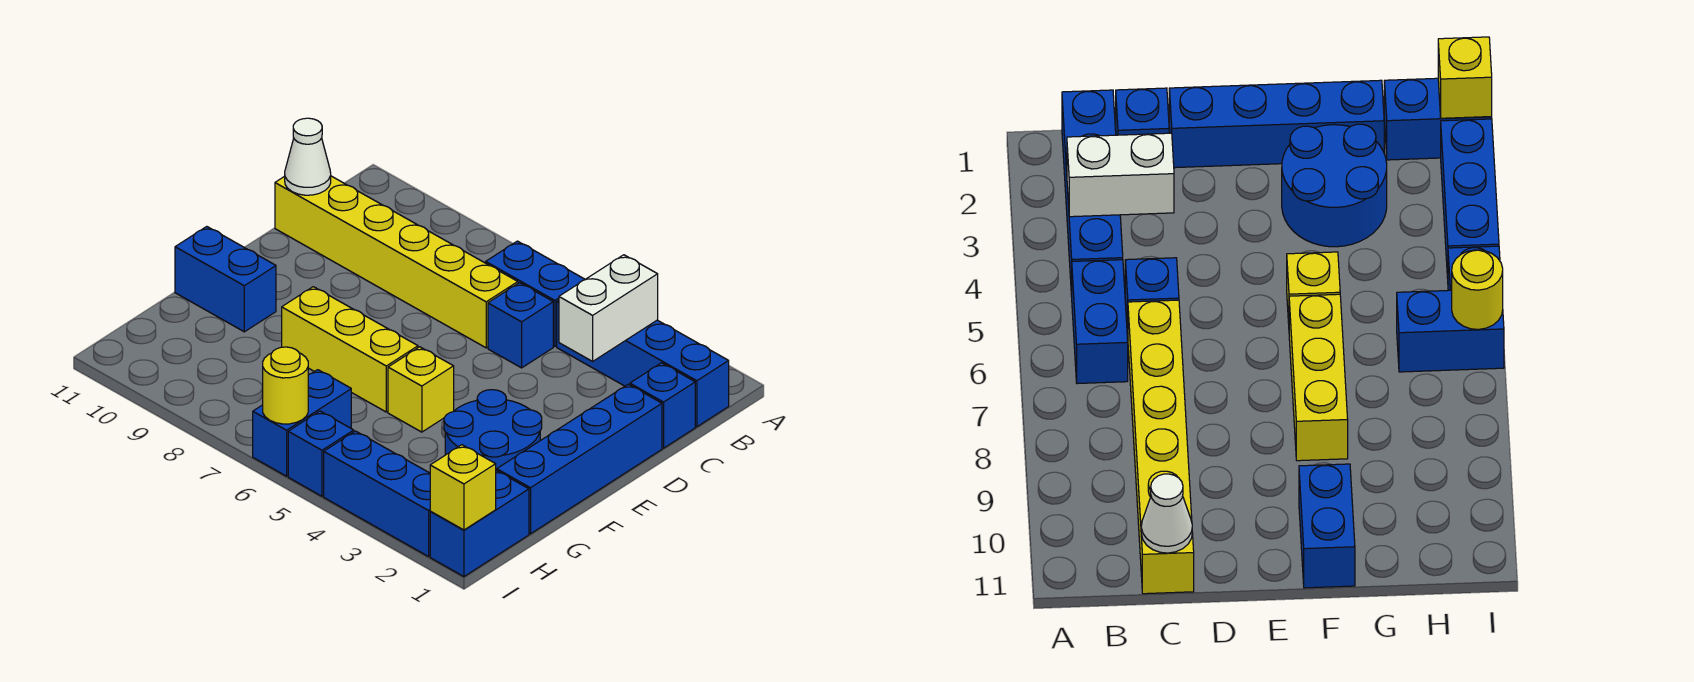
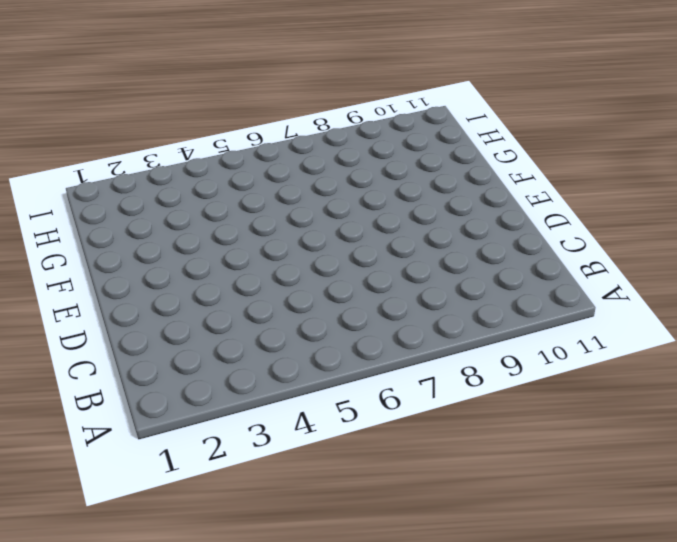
none -> blue brick B1:B4 level 1
none -> blue brick B5:B6 level 1
none -> blue brick C1 level 1

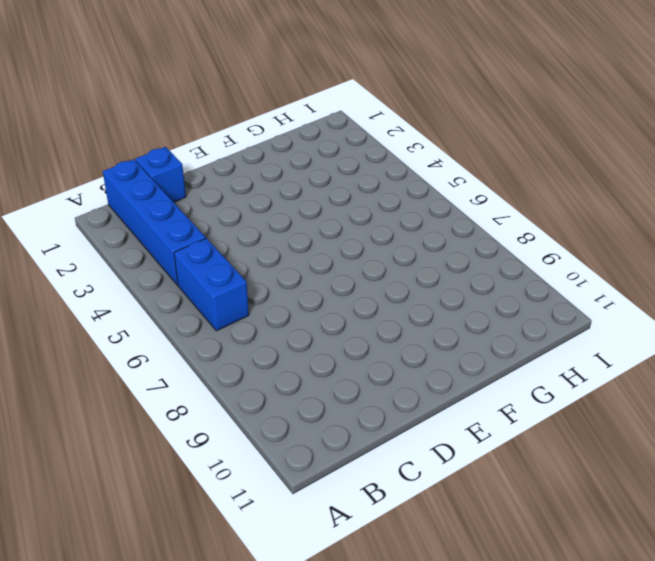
none -> blue brick C5 level 1
none -> yellow brick C6:C11 level 1
none -> blue brick D1:G1 level 1

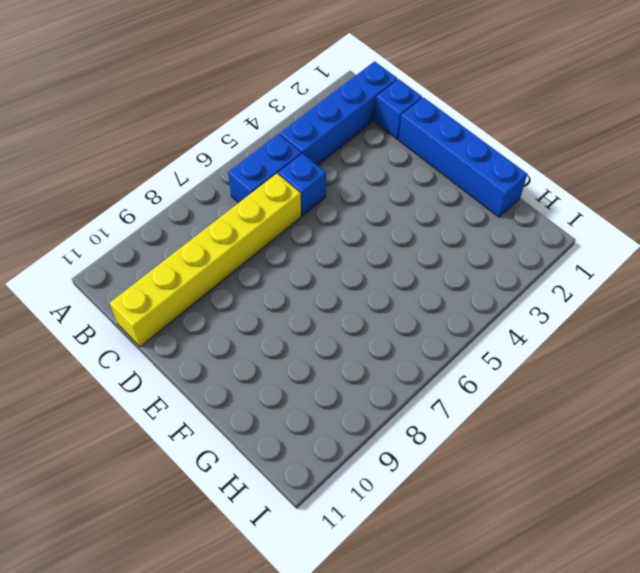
none -> blue round brick F2:G3 level 1
none -> yellow brick F5 level 1
none -> yellow brick F6:F8 level 1

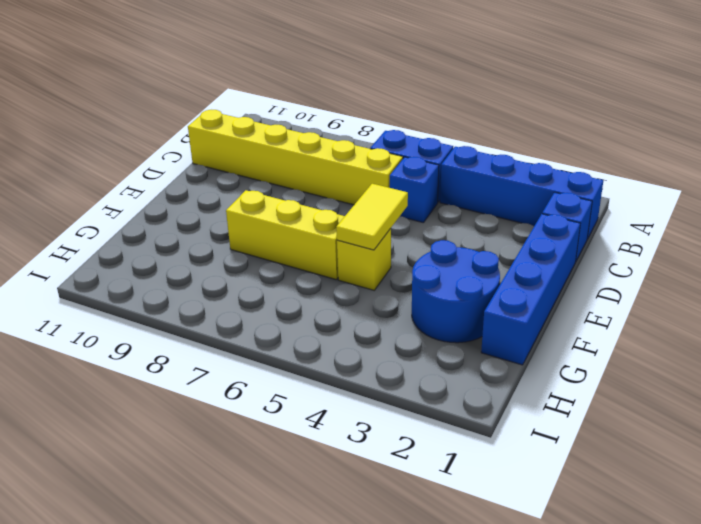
yellow tile E5:F5 level 2 -> none
none -> blue brick F10:F11 level 1
none -> blue brick H1:I1 level 1
none -> blue brick H6:I6 level 1

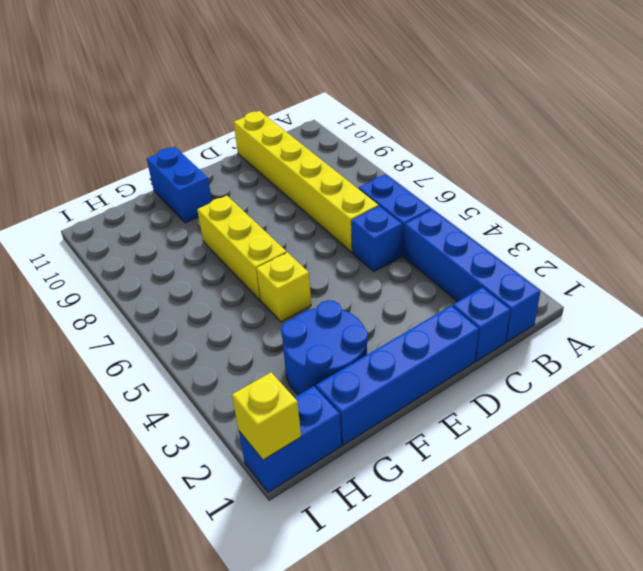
none -> blue brick H6:I6 level 1
none -> blue brick I2:I4 level 1
none -> blue brick I5 level 1

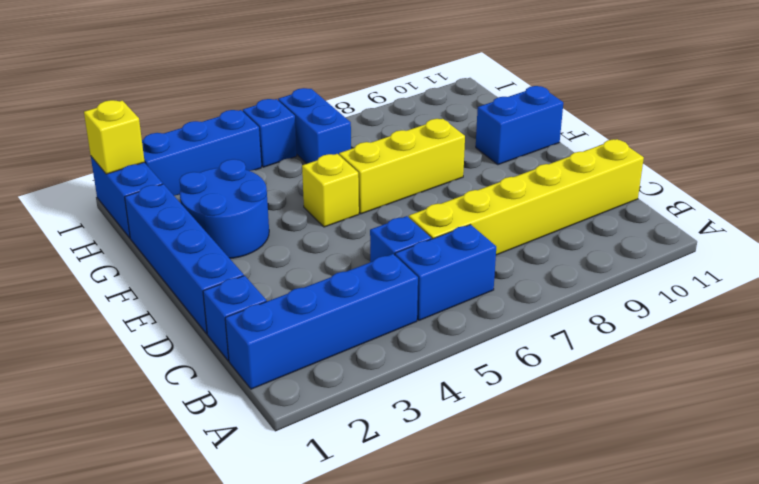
none -> white brick B3:C3 level 2
none -> white cone C11 level 2
none -> yellow round brick I6 level 2

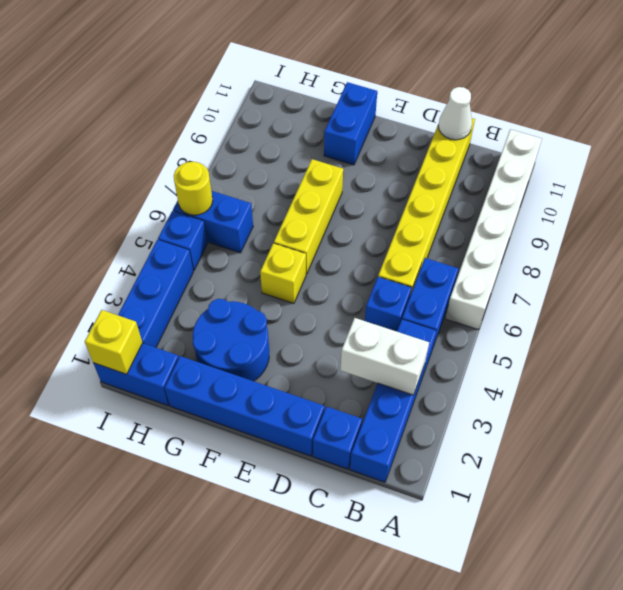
white brick A6:A11 level 1 -> none

